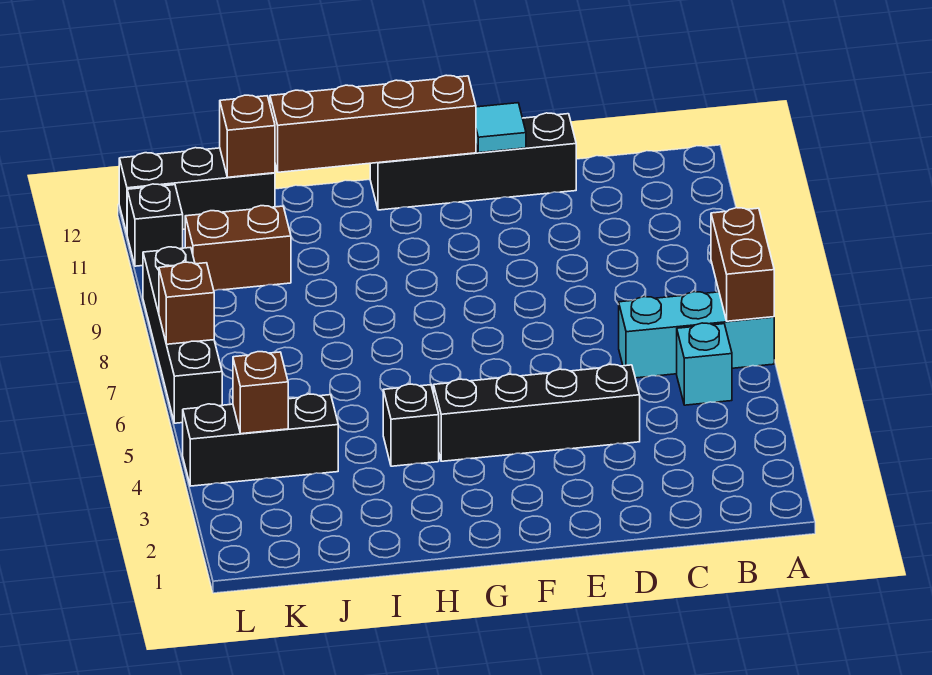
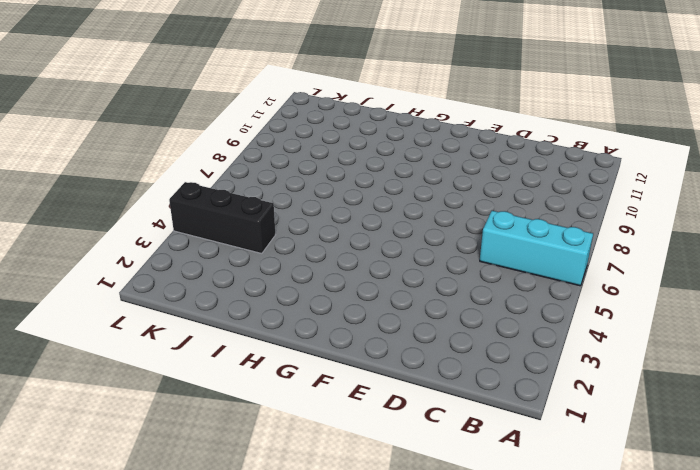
none -> cyan brick B5 level 1
none -> black brick D4:G4 level 1
none -> black brick D12:G12 level 1

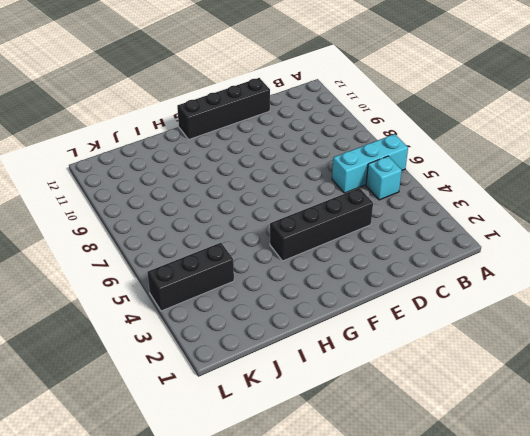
none -> black brick H4 level 1
none -> brown brick J10:K10 level 1
none -> black brick J12:L12 level 1

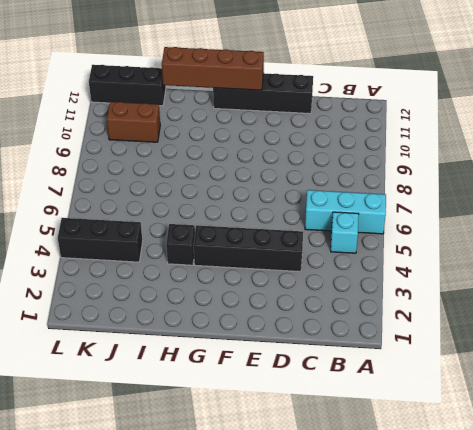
none -> black brick L6:L9 level 1
none -> black brick L11 level 1
none -> brown brick A6:A7 level 2

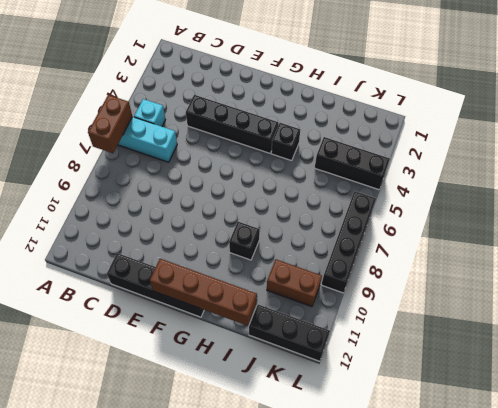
black brick H9 level 1 -> black brick L11 level 1
none -> cyan tile E12 level 2
none -> brown brick J12 level 2
none -> brown brick K4 level 2

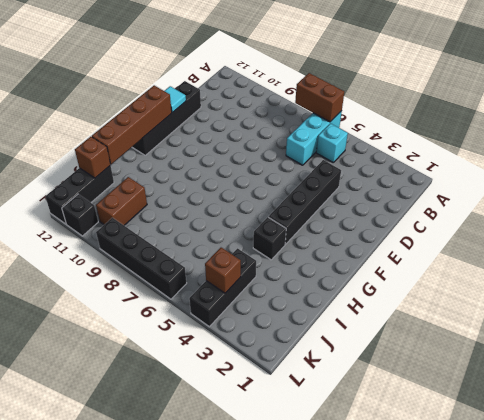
none -> brown brick L7 level 2

